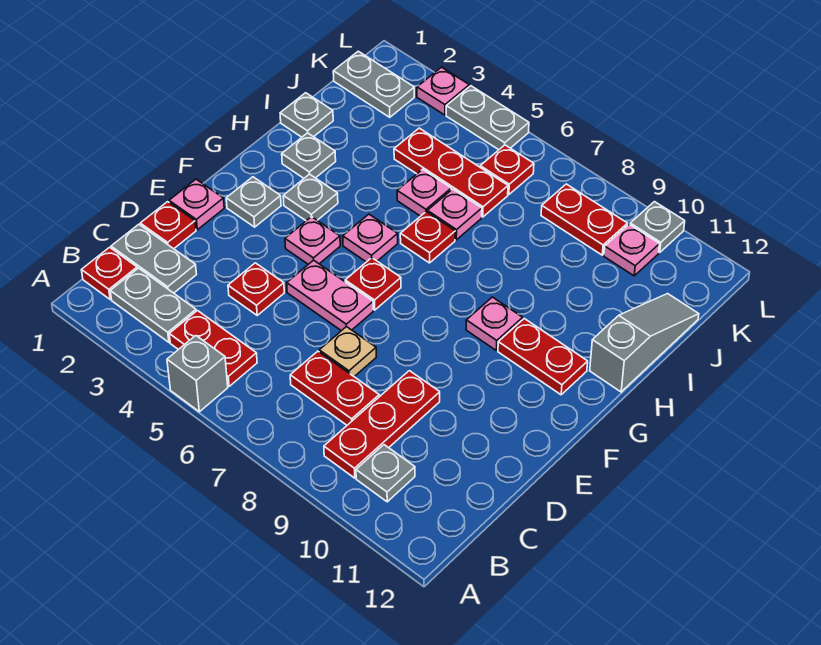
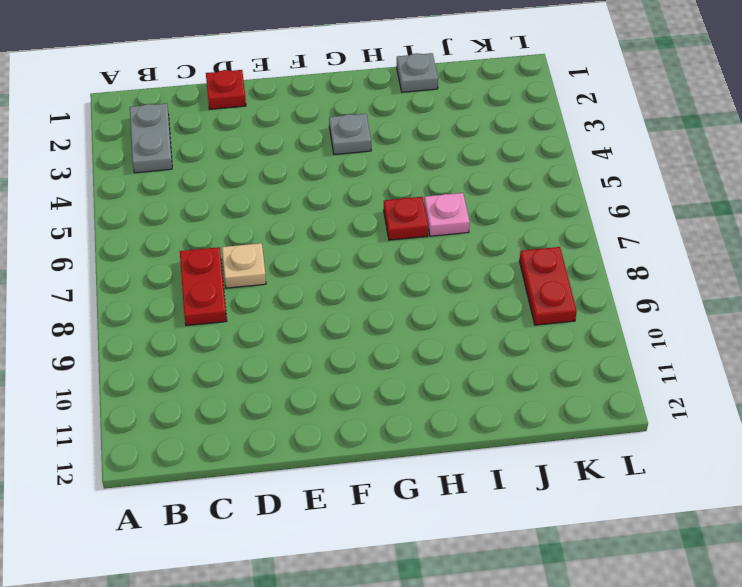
none -> grey brick A5 level 1
none -> red plate B1 level 1
none -> red plate B4:B5 level 1
none -> red plate B9:D9 level 1

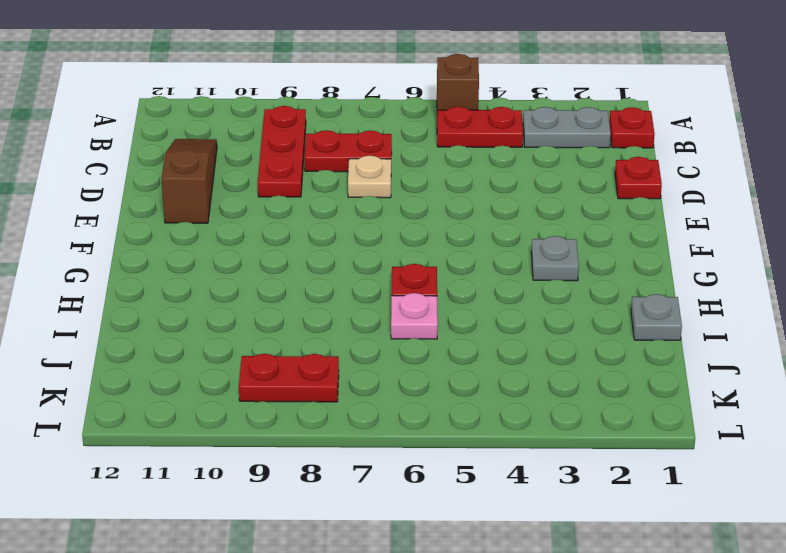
brown brick A5 level 1 -> grey brick A5 level 1
brown slope C11:E11 level 1 top E -> none
none -> grey plate B10 level 1
none -> grey plate C1:C2 level 1
none -> red plate D4 level 1
none -> pink plate E1 level 1

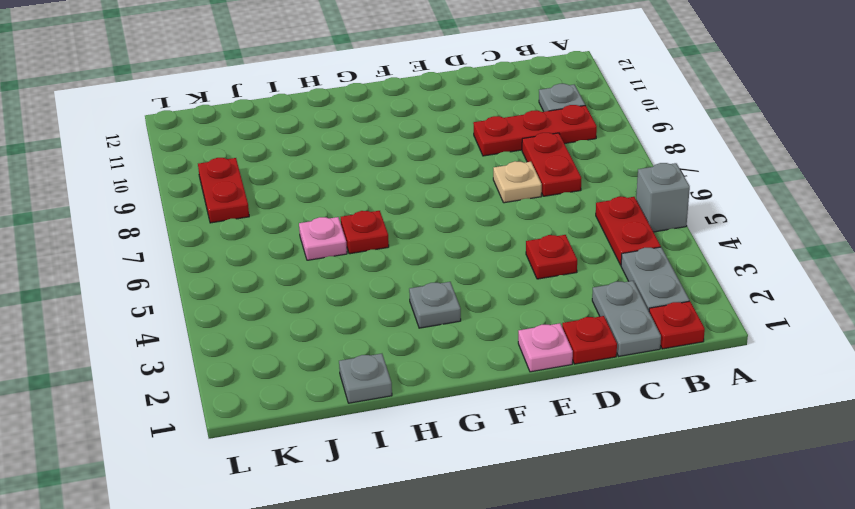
none -> pink plate E5:E6 level 1
none -> grey plate F2 level 1
none -> pink plate F4 level 1
none -> red plate F6 level 1

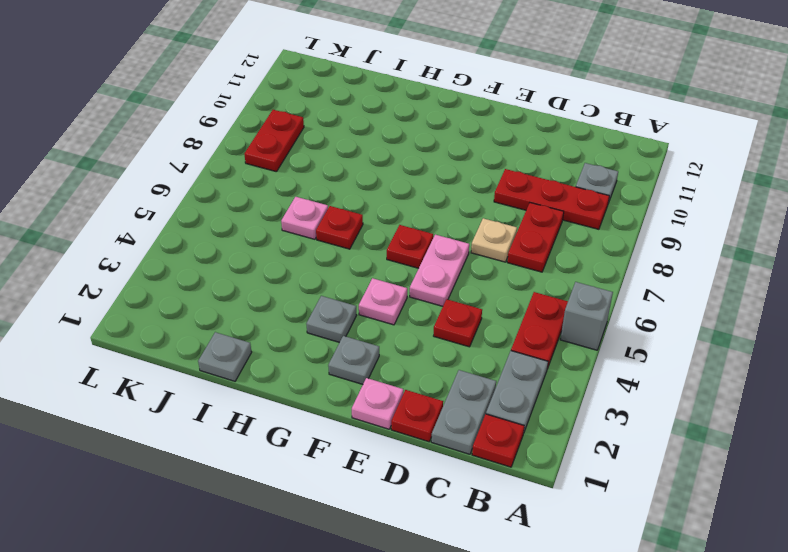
none -> pink plate G5 level 1
none -> pink plate G9 level 1
none -> red plate G10:G11 level 1
none -> grey plate H2 level 1

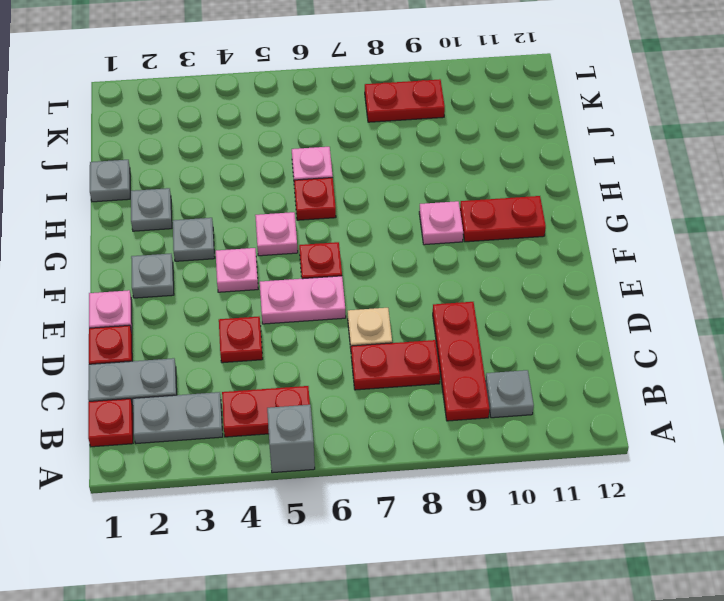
none -> grey slope H12:J12 level 1 top H
none -> pink plate I5 level 1
none -> red plate J4:J6 level 1
none -> grey plate K1:K2 level 1

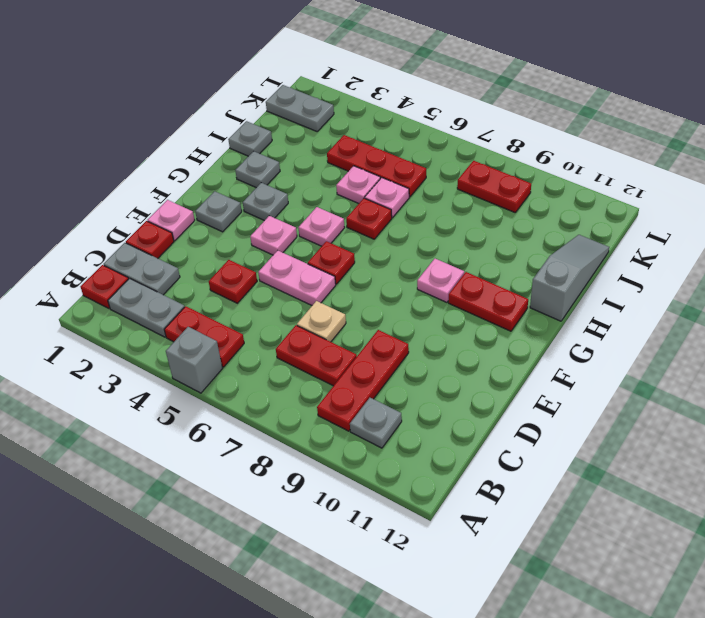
none -> red plate K6 level 1
none -> pink plate K10 level 1
none -> pink plate L3 level 1
none -> grey plate L4:L5 level 1

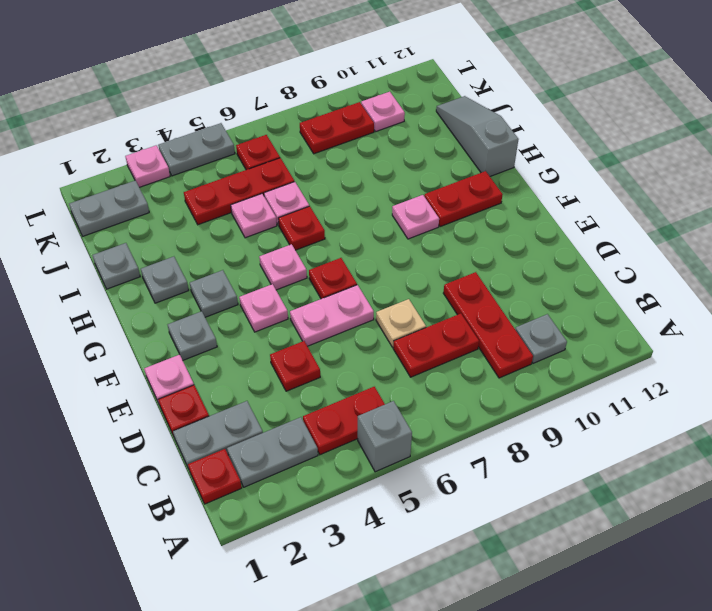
none -> grey plate L10 level 1

